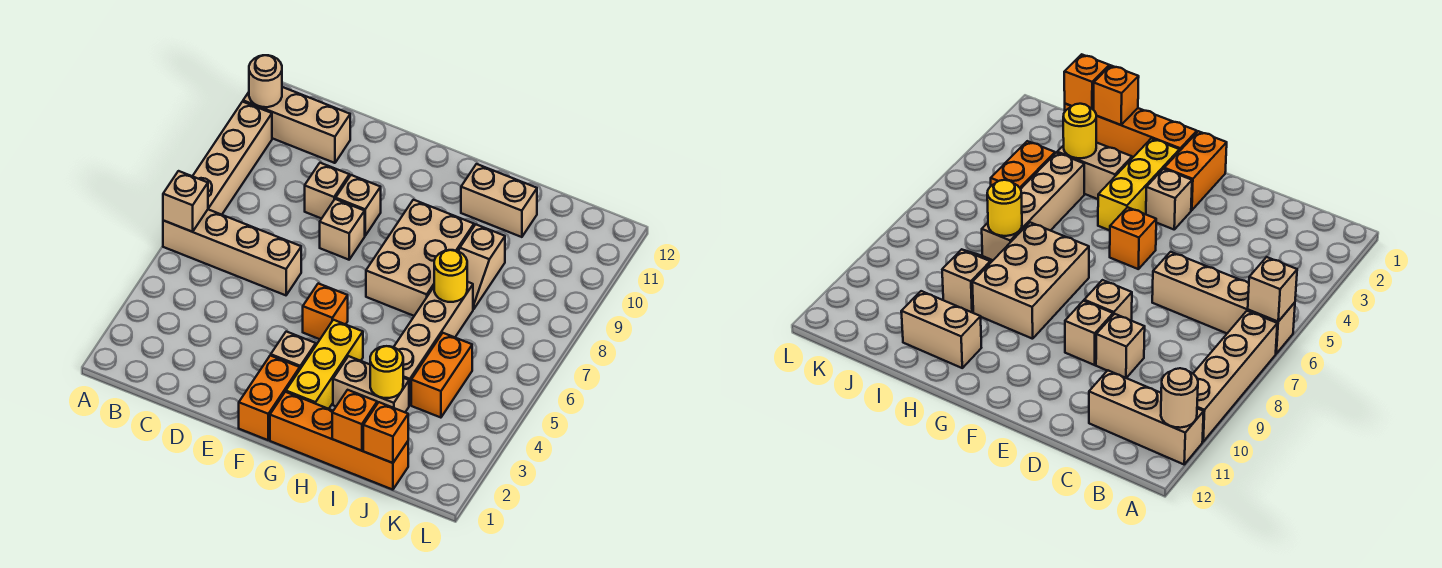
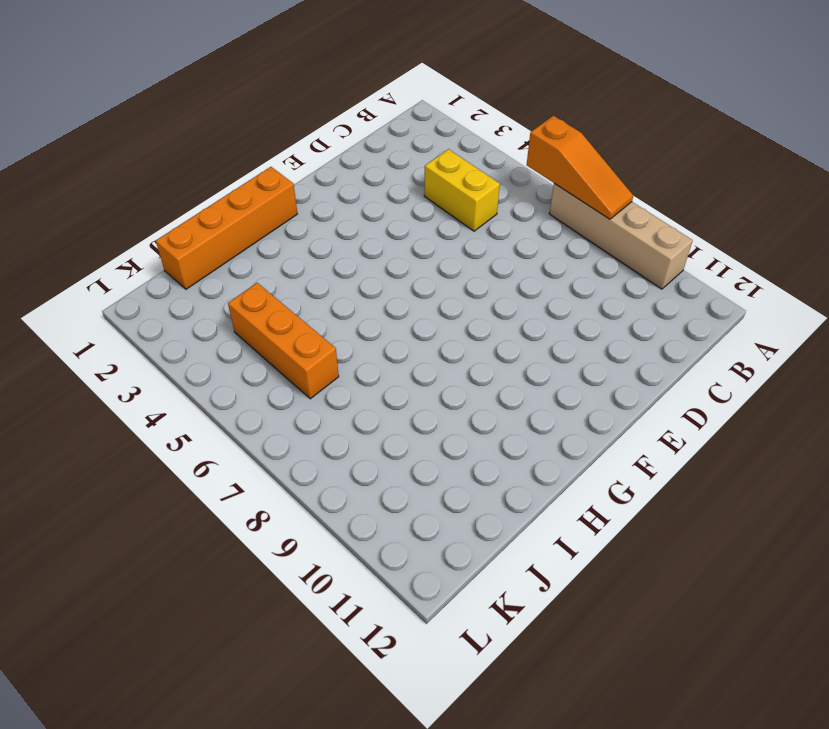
orange slope A6:A8 level 2 top 6 -> tan brick A6 level 2
yellow brick C4:C5 level 1 -> none
orange brick J4:J6 level 1 -> orange brick J4:J5 level 1
none -> tan brick A6:D6 level 1
none -> tan brick A11:C11 level 1
none -> tan brick D9 level 1

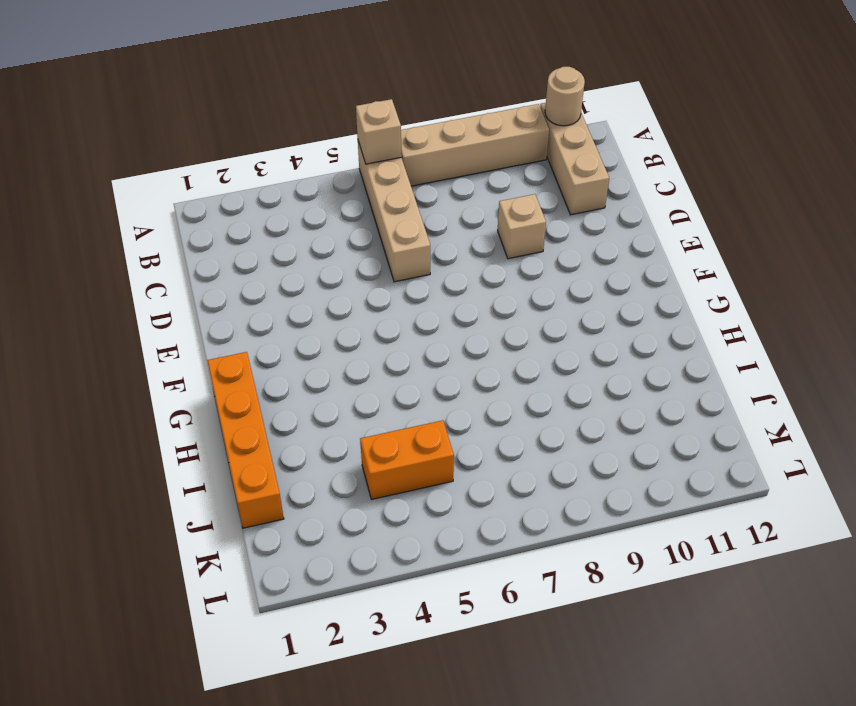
none -> tan brick E8 level 1
none -> tan brick E9 level 1
none -> orange brick F1:F2 level 1

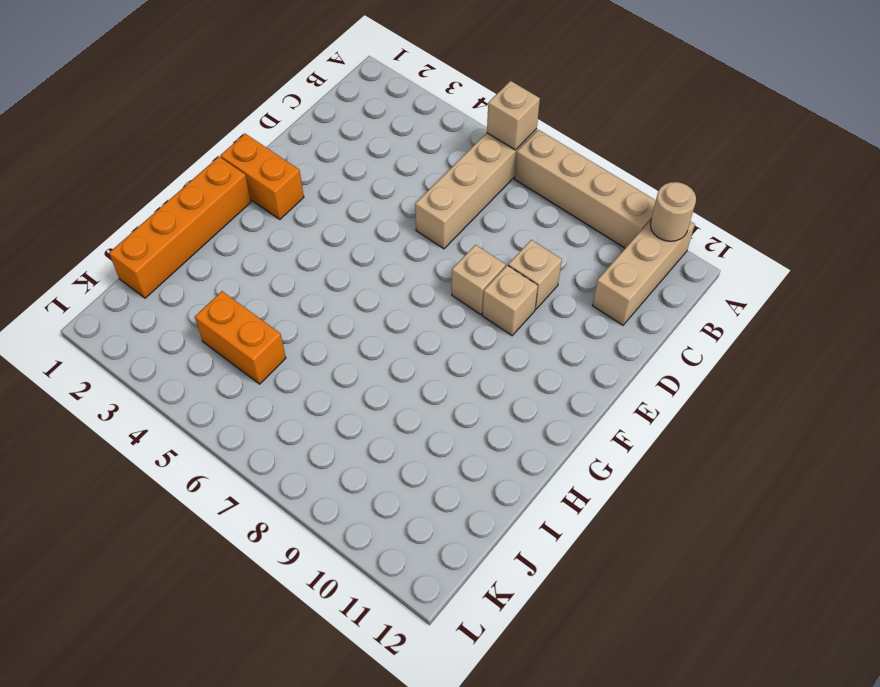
none -> tan brick F3 level 1
none -> orange brick F5 level 1
none -> yellow brick G2:G4 level 1

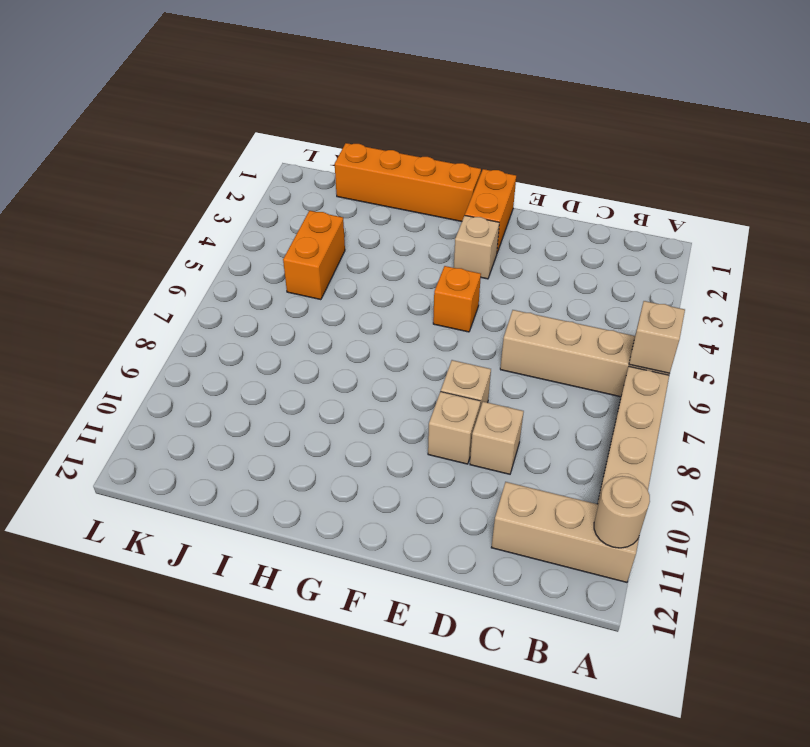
none -> yellow brick G2:G4 level 1
none -> tan brick G7:H9 level 1
none -> tan brick H3:I3 level 1

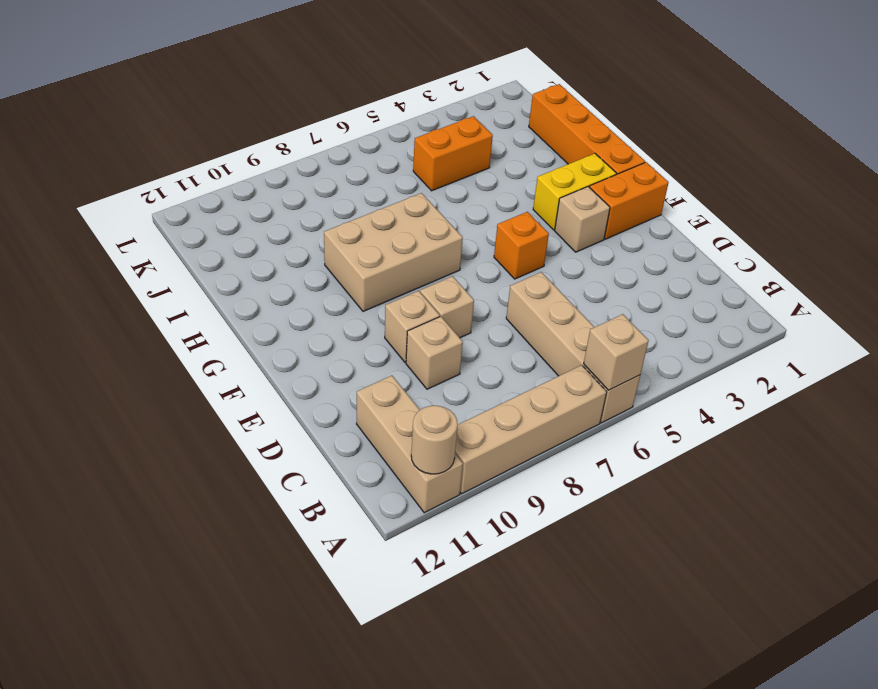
yellow brick G2:G3 level 1 -> yellow brick G2:G4 level 1
none -> tan brick H3:I3 level 1
none -> tan brick H11:I11 level 1
none -> tan brick I4:I7 level 1

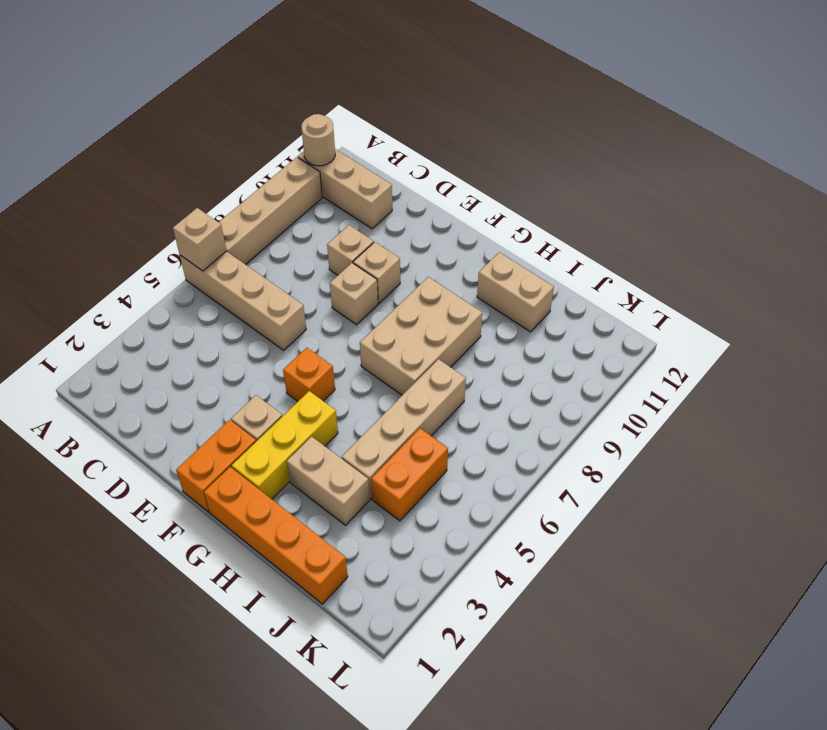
none -> tan slope I8:I9 level 1 top 9
none -> orange brick I1 level 2
none -> yellow round brick I3 level 2

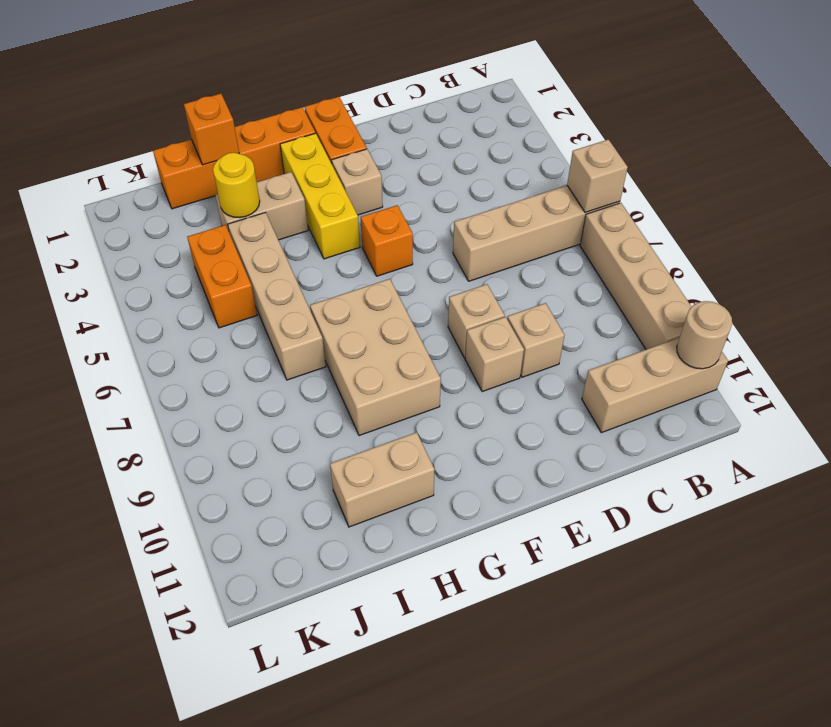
none -> tan slope I8:I9 level 1 top 9
none -> yellow round brick I7 level 2
none -> orange brick J1 level 2

